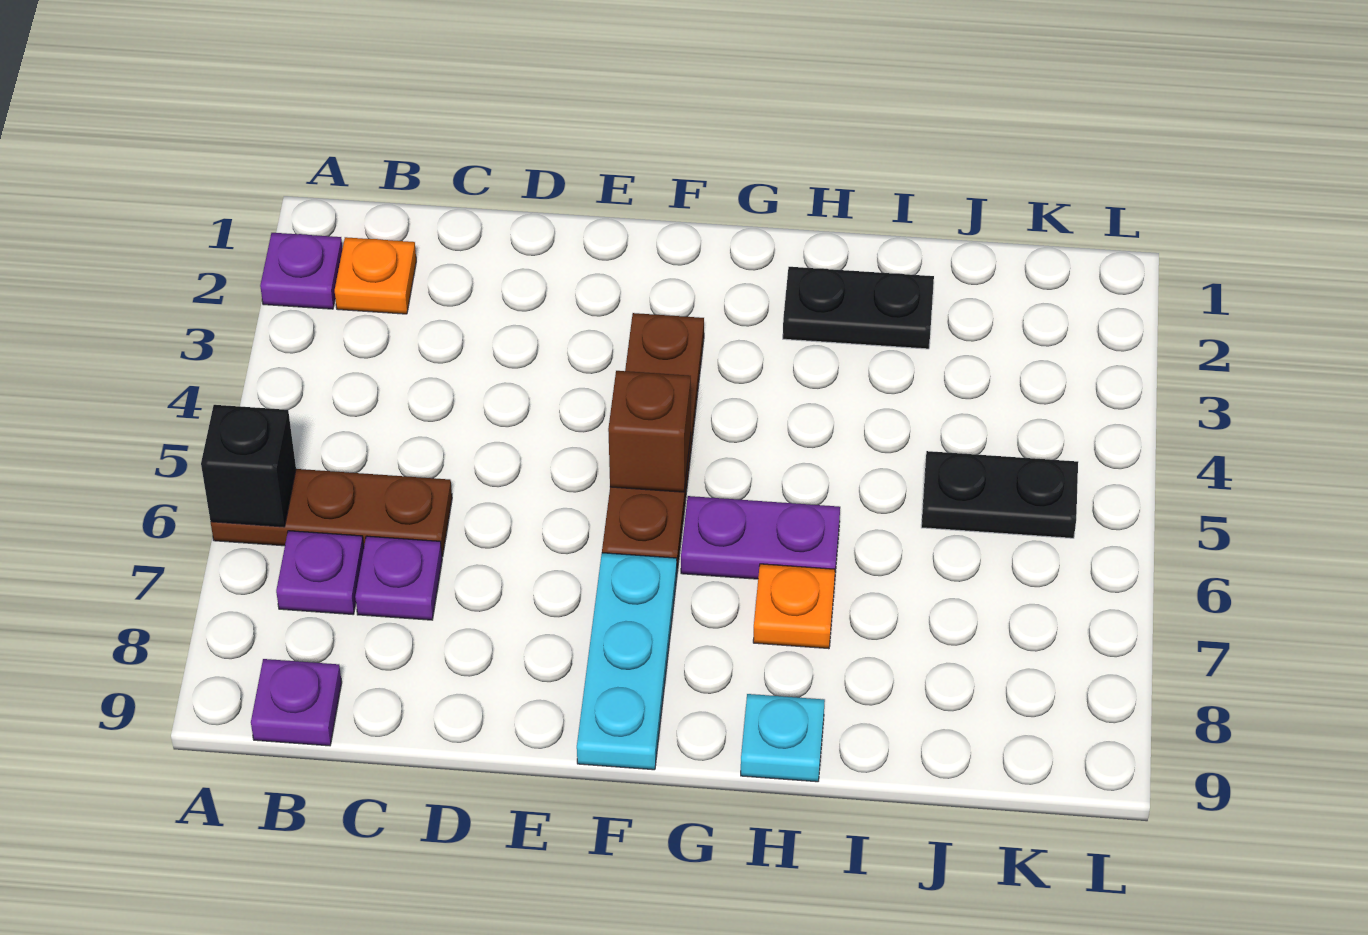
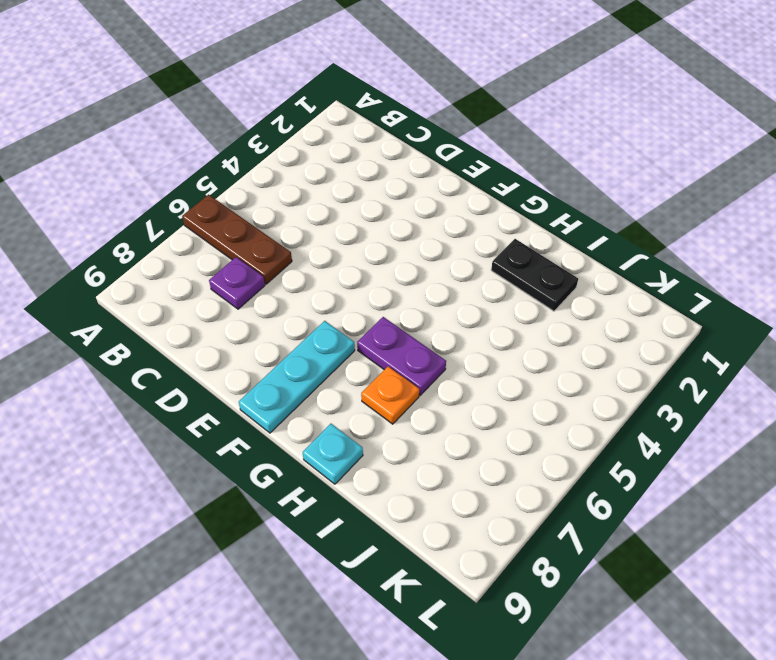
none -> purple plate A2 level 1
none -> orange plate B2 level 1
none -> purple plate B7 level 1

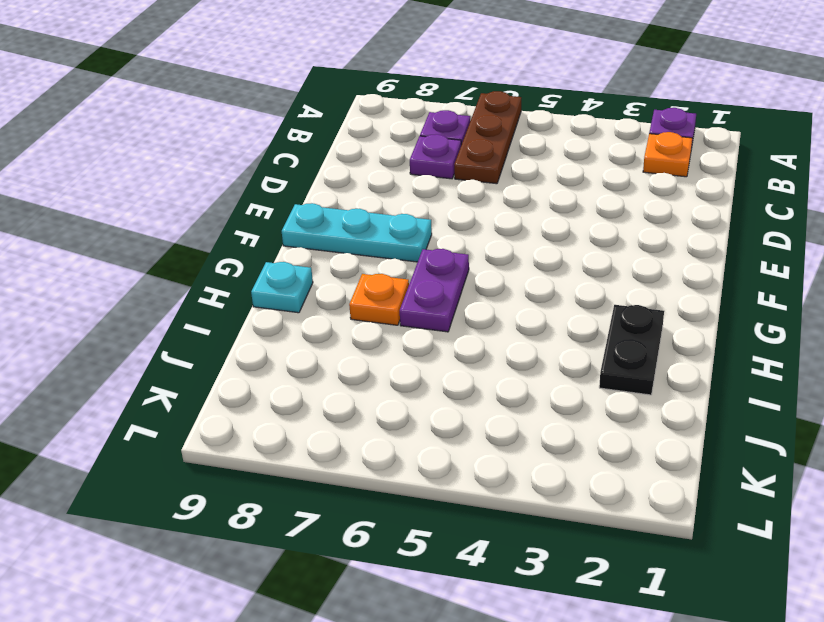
none -> purple plate B9 level 1
none -> brown plate F3:F6 level 1
none -> black plate J5:K5 level 1

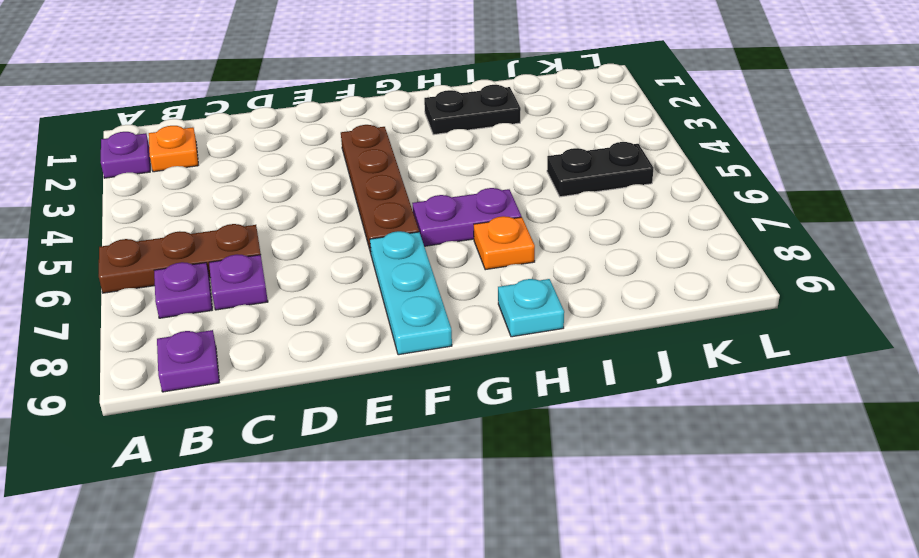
none -> black brick A6 level 2
none -> brown brick F5 level 2

